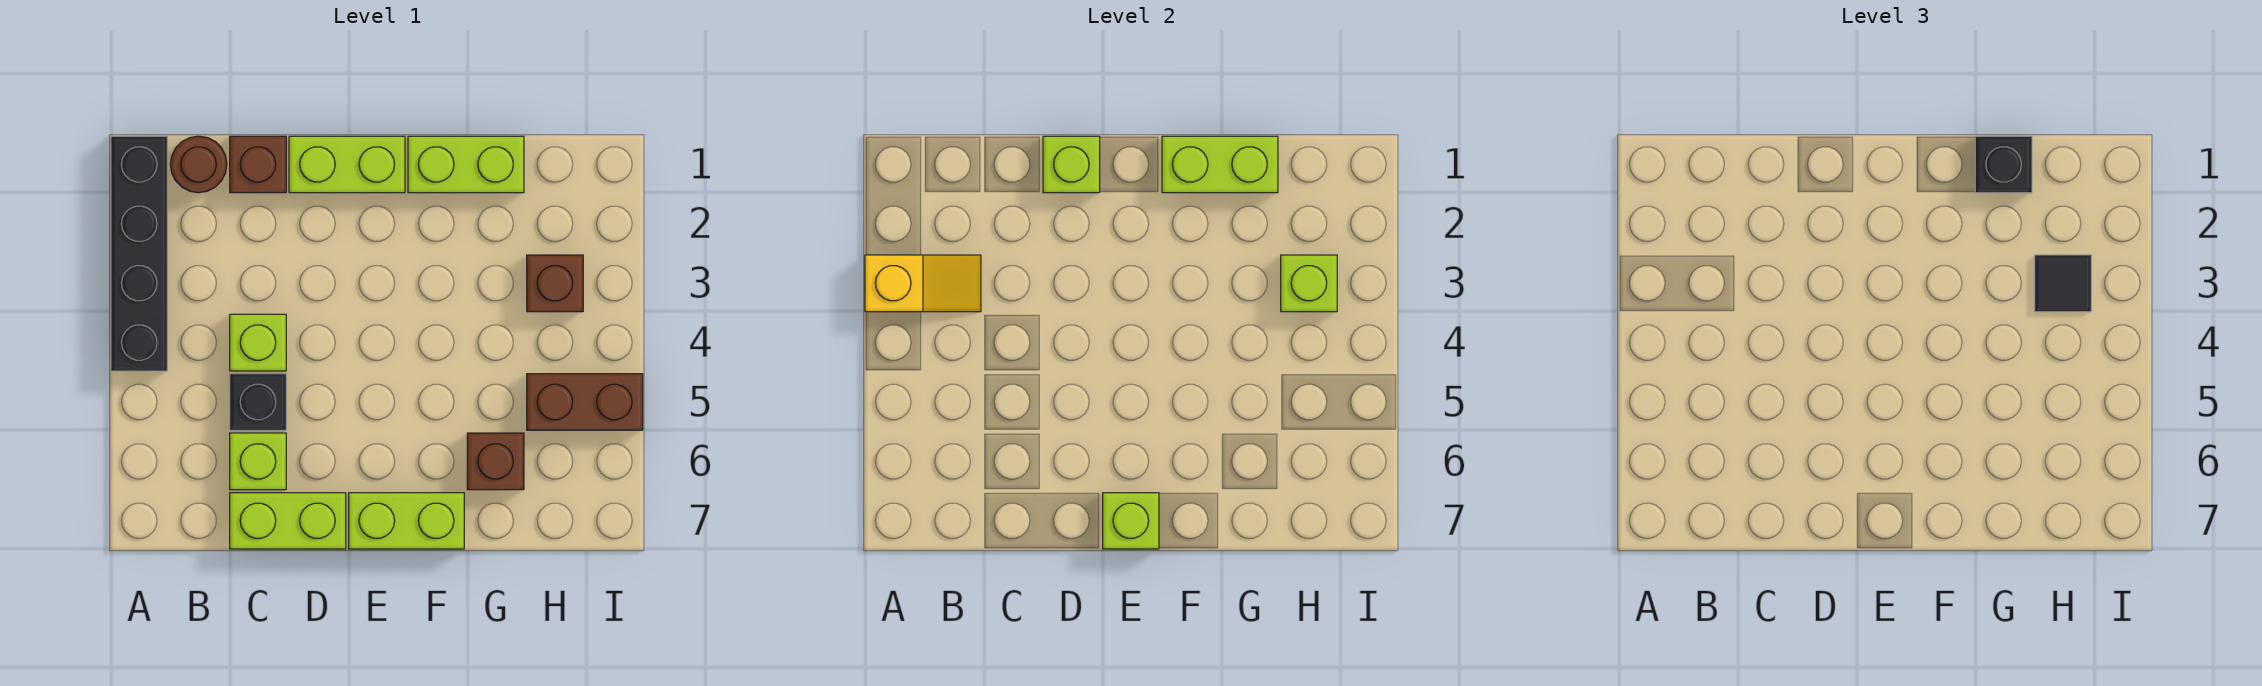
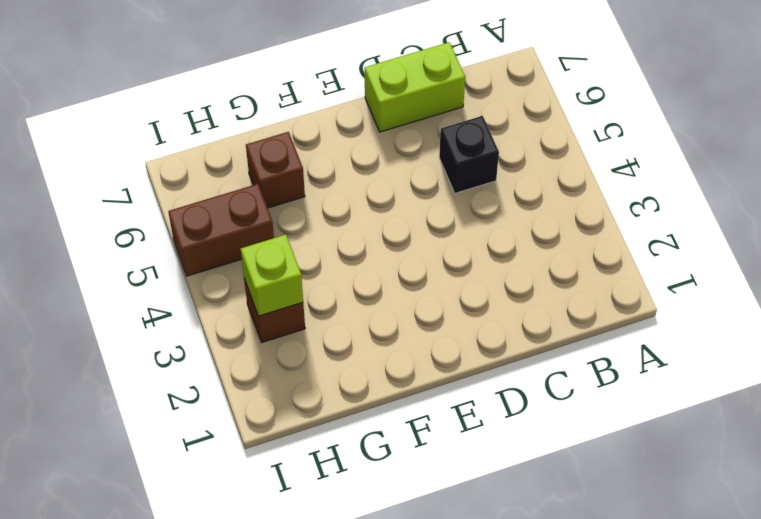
none -> black brick A1:A4 level 1
none -> brown round brick B1 level 1
none -> brown brick C1 level 1

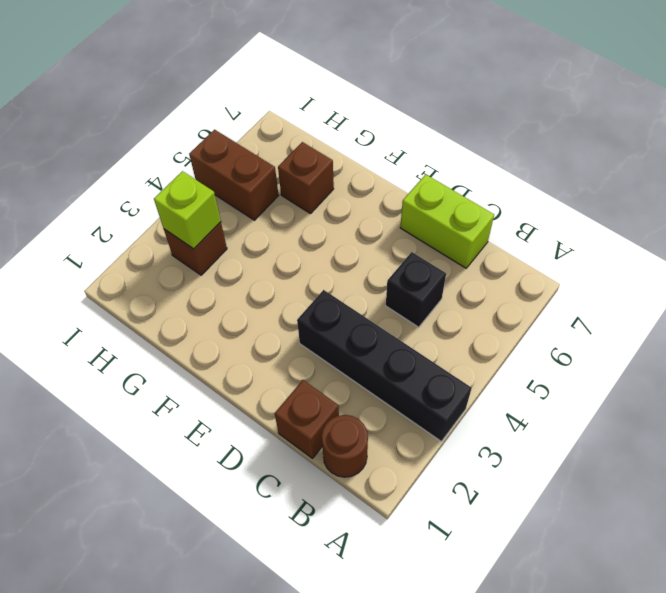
black brick A3:D3 level 1 -> black brick A1:A4 level 1
none -> lime brick C4 level 1
none -> lime brick C6 level 1
none -> lime brick D1:E1 level 1

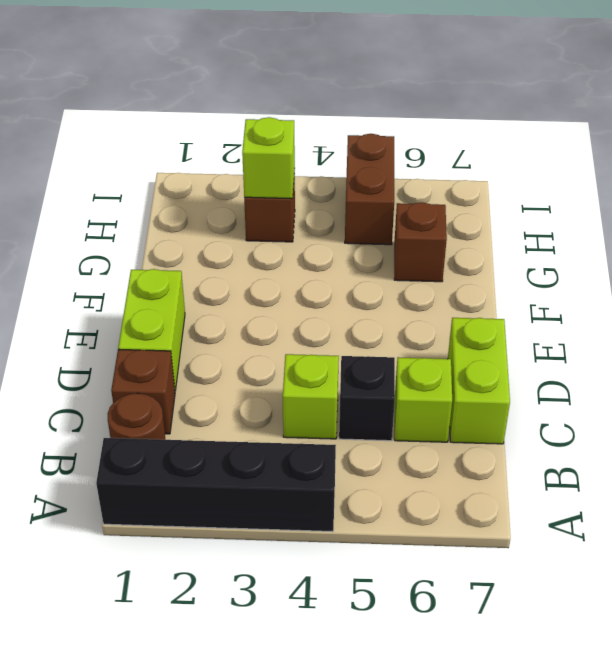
none -> lime brick E7:F7 level 1
none -> lime brick F1:G1 level 1
none -> yellow slope A3:B3 level 2 top A

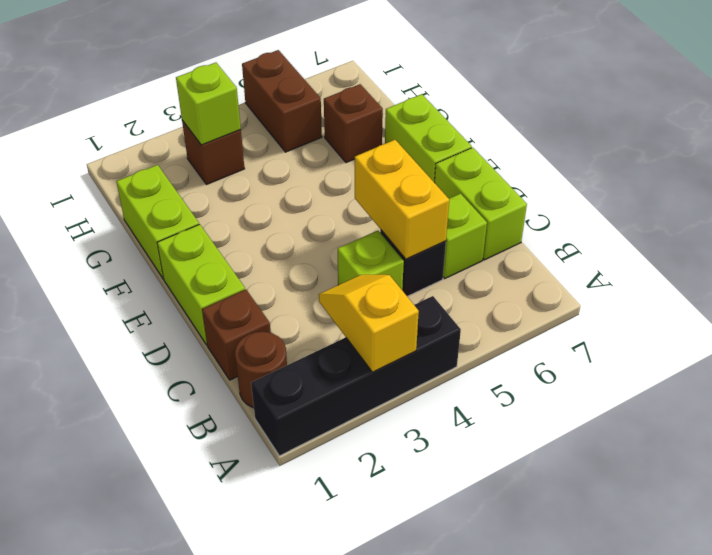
yellow brick C5:D5 level 2 -> none
none -> lime brick D1 level 2
none -> lime brick E7 level 2
none -> lime brick F1:G1 level 2

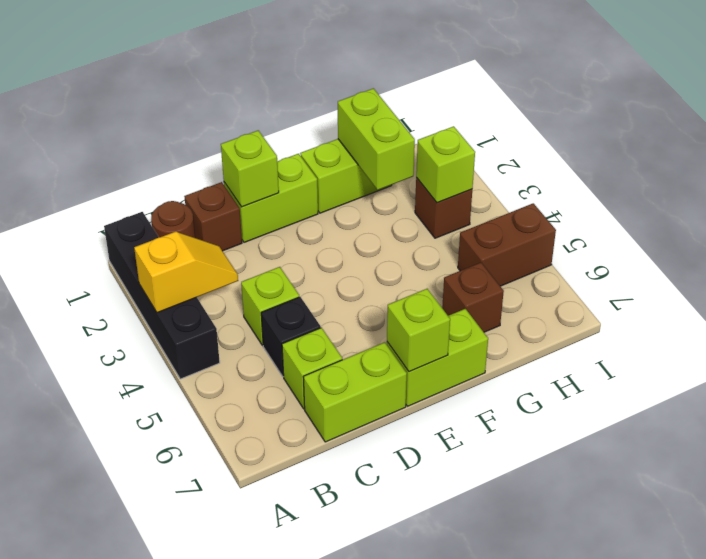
lime brick G1:G2 level 2 -> lime brick F1:G1 level 2
none -> black brick G1 level 3
none -> black tile H3 level 3

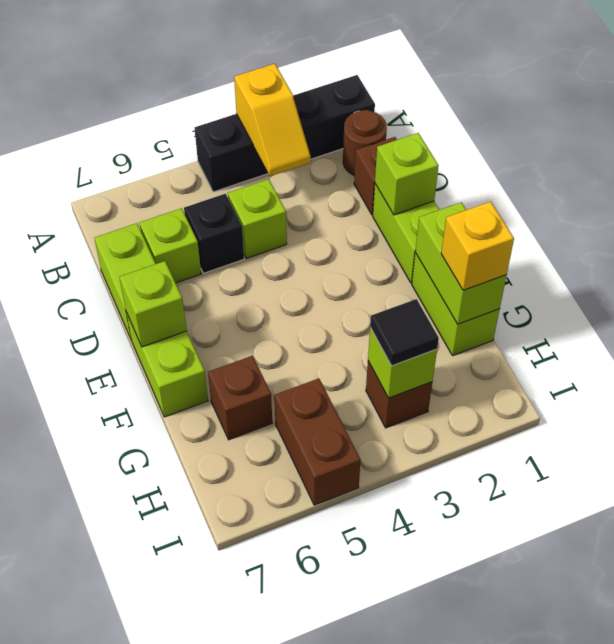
yellow brick G1 level 3 -> black brick G1 level 3

